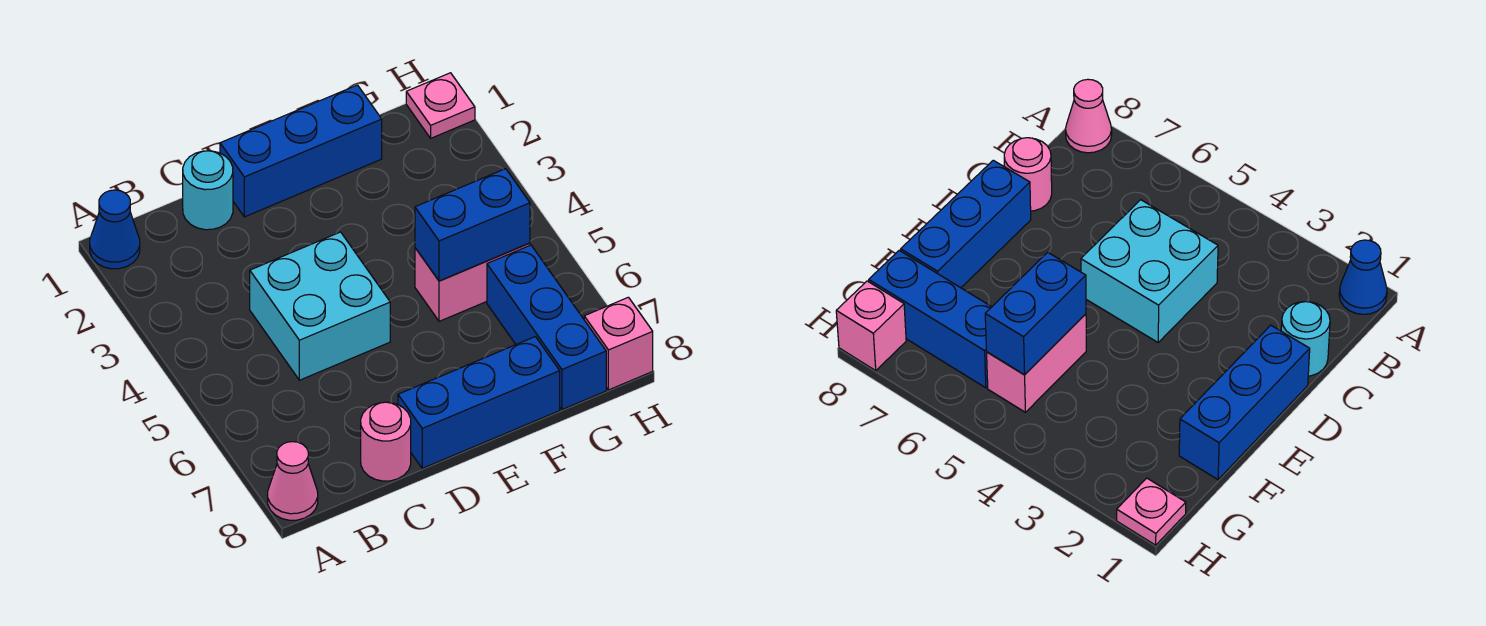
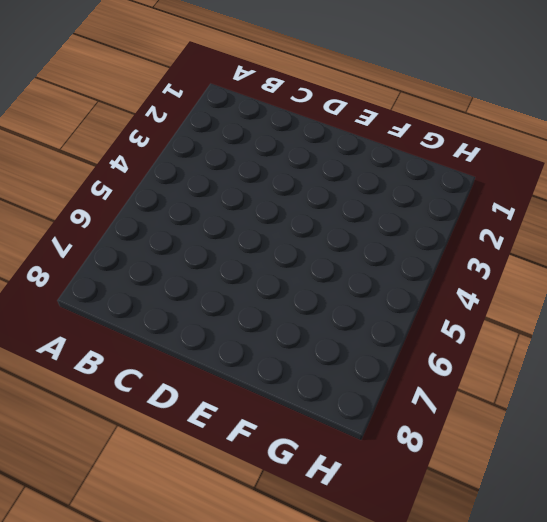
none -> blue cone A1 level 1
none -> pink cone A8 level 1
none -> cyan round brick C1 level 1

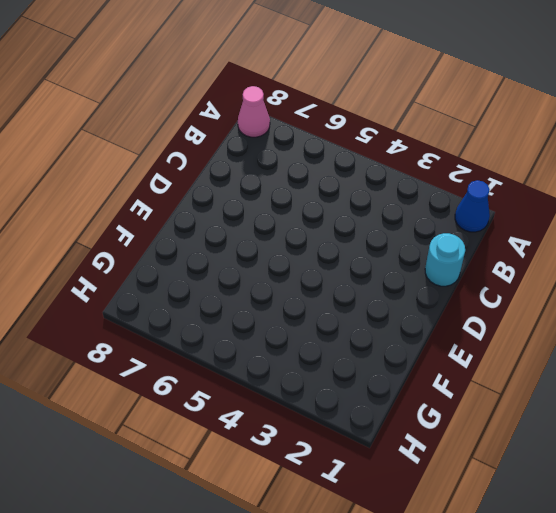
none -> cyan brick C4:D5 level 1
none -> pink round brick C8 level 1
none -> blue brick D1:F1 level 1

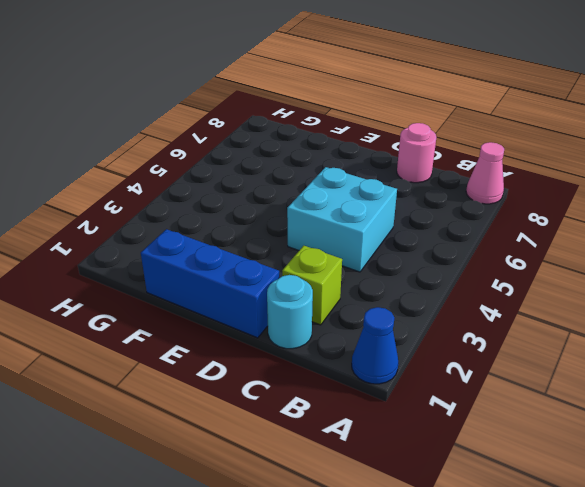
lime brick C2 level 1 -> none
none -> blue brick D8:F8 level 1
none -> pink brick F5:G5 level 1
none -> blue brick G6:G8 level 1

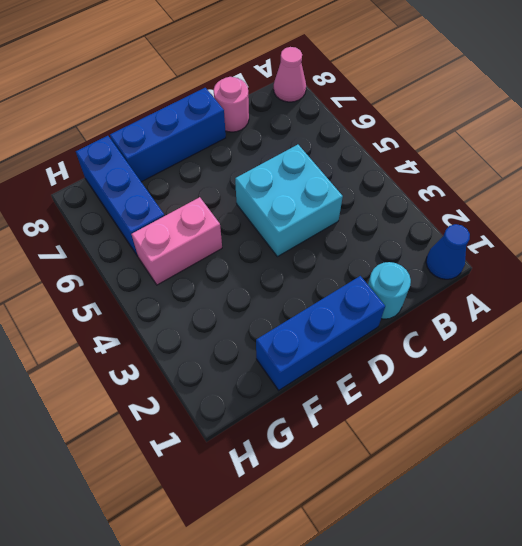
none -> pink plate H1 level 1
none -> pink brick H8 level 1
none -> blue brick F5:G5 level 2

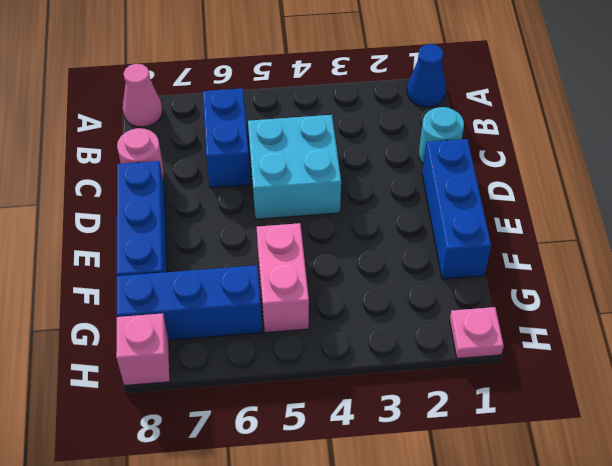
blue brick B6:C6 level 1 -> blue brick F5:G5 level 2

